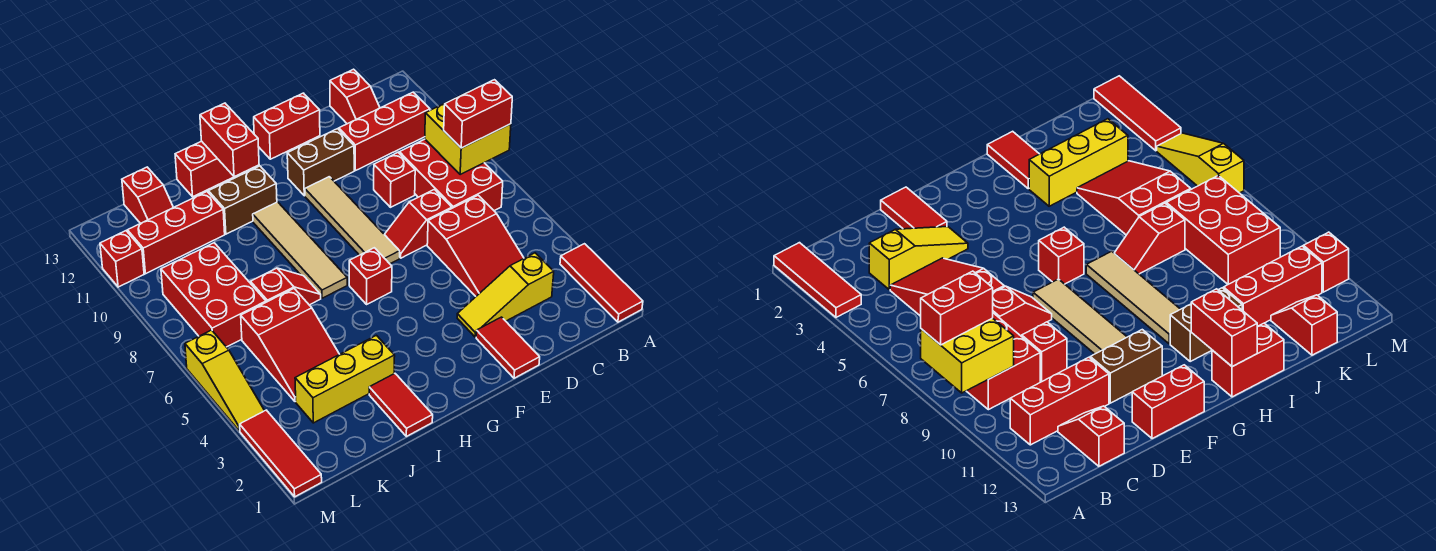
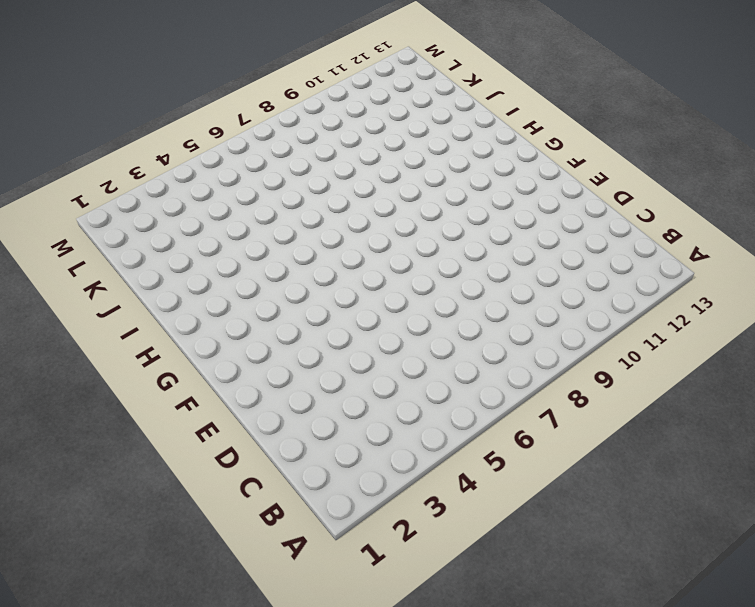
none -> red tile A1:A3 level 1
none -> red brick B7:C9 level 1
none -> red brick B11:D11 level 1

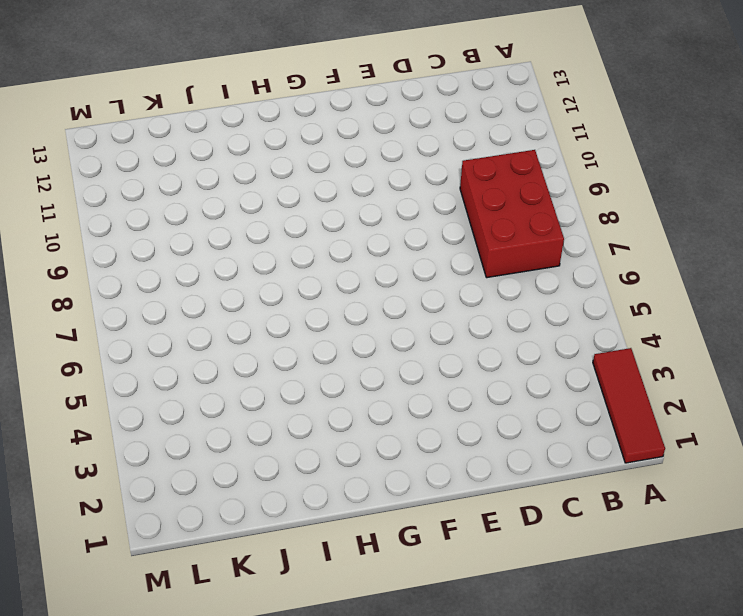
none -> red brick B11:D11 level 1
none -> yellow slope C3:E3 level 1 top C
none -> red slope C4:D6 level 1 top 6

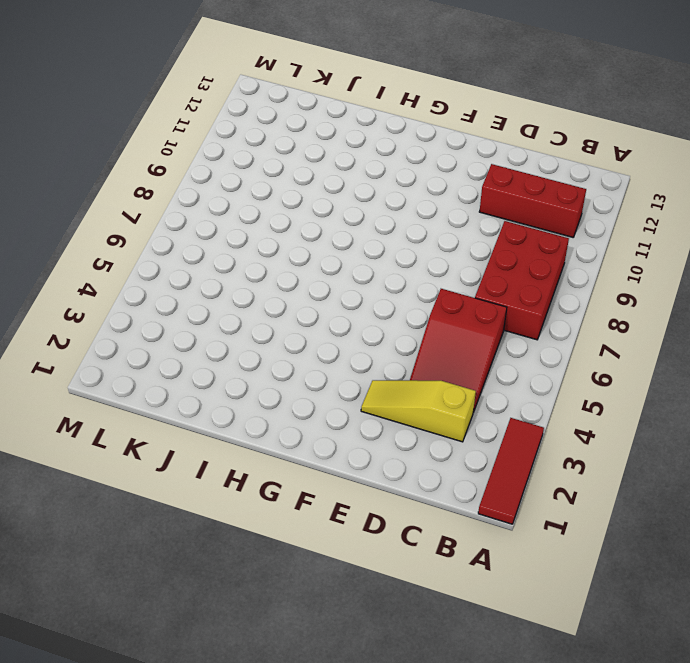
none -> red slope C12:C13 level 1 top 13
none -> red slope D7:E7 level 1 top D
none -> red brick D9 level 1

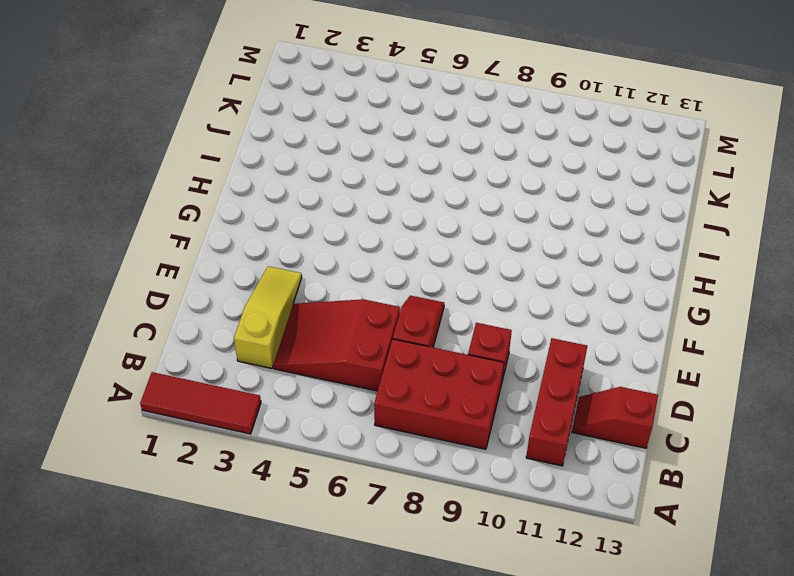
none -> red tile E1:E2 level 1
none -> brown brick E11:F11 level 1
none -> red brick E13:F13 level 1

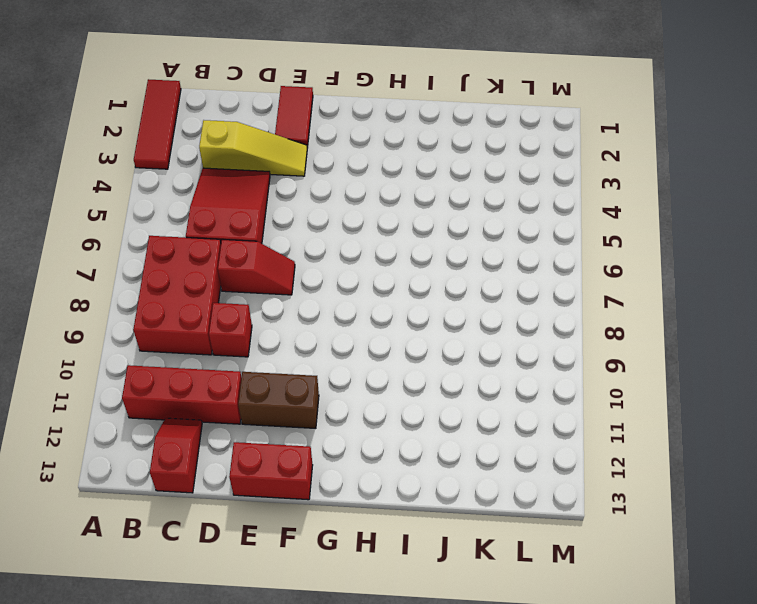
none -> tan tile F7:F10 level 1
none -> red brick G6 level 1
none -> tan tile H7:H10 level 1

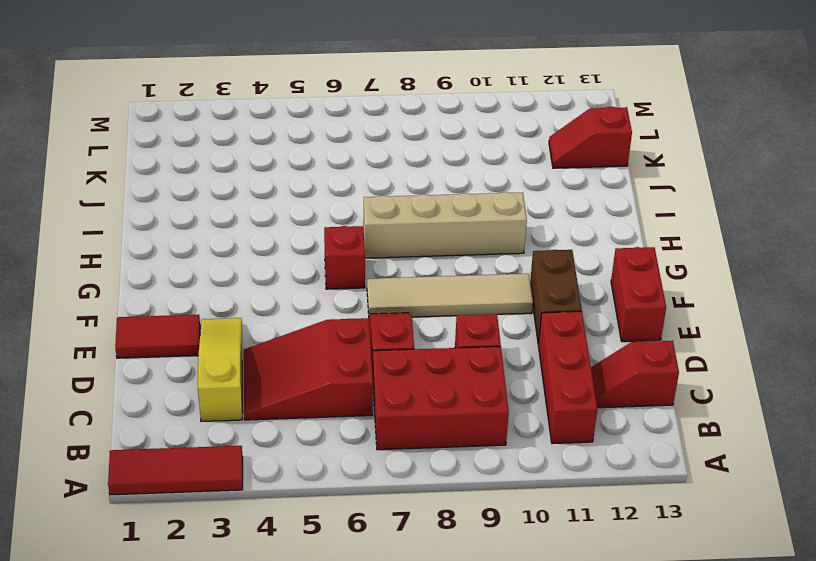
tan brick H7:H10 level 1 -> tan tile H7:H10 level 1
none -> brown brick H11:I11 level 1
none -> red brick H13:I13 level 1
none -> red tile I1:I2 level 1

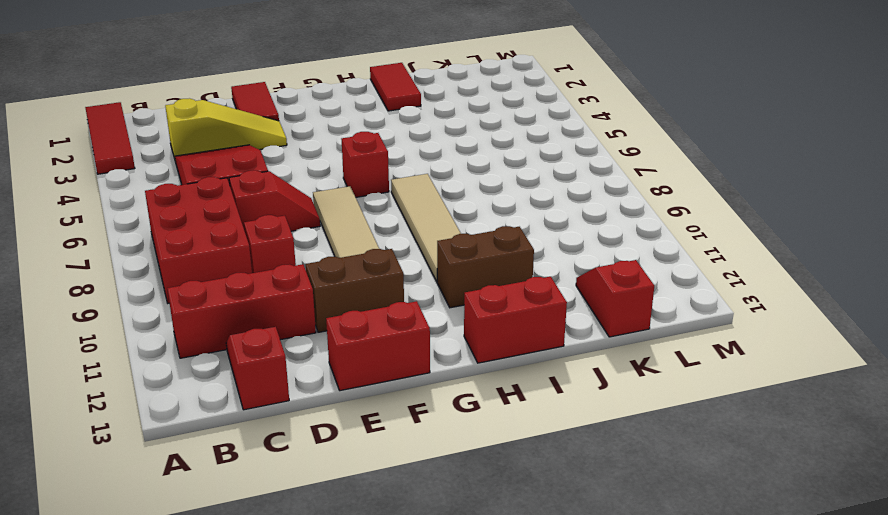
none -> yellow brick I3:K3 level 1
none -> red slope I7:J7 level 1 top J
none -> red slope J4:K6 level 1 top 6

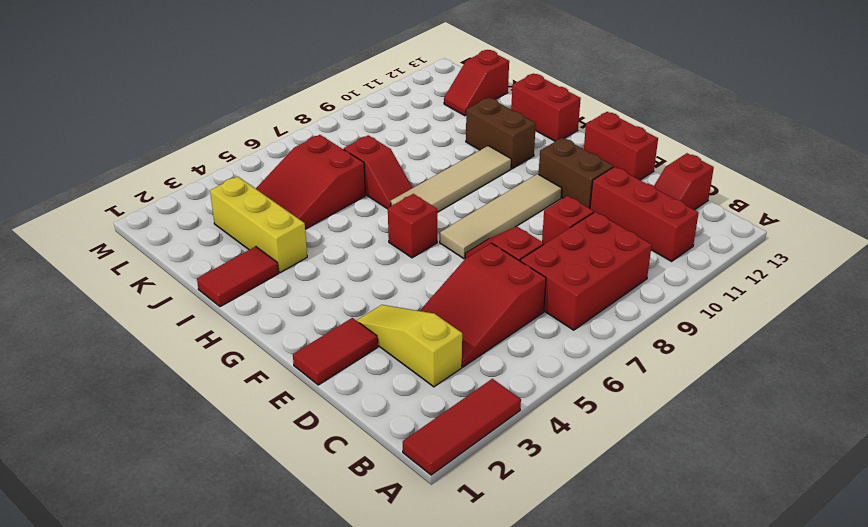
none -> red brick J11:L11 level 1
none -> red brick K7:L9 level 1
none -> red tile M1:M3 level 1

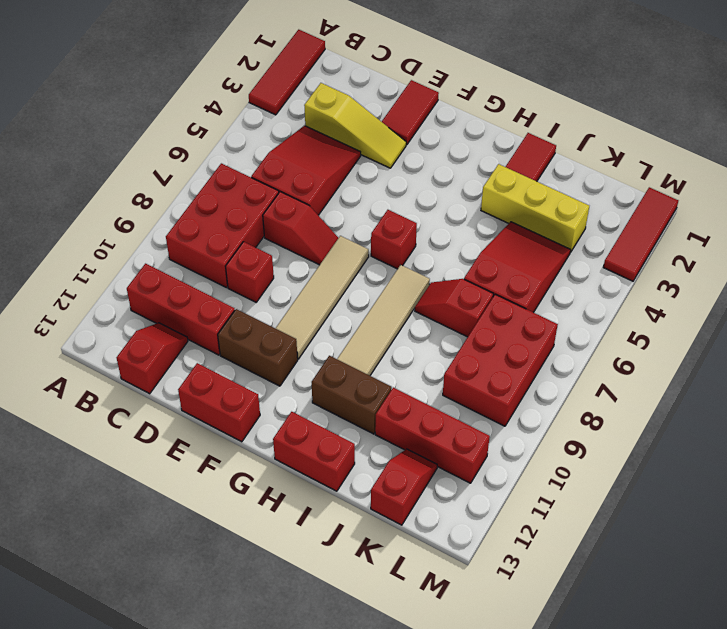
none -> yellow slope M4:M6 level 1 top 6
none -> red brick M11 level 1
none -> yellow brick A8:B9 level 2

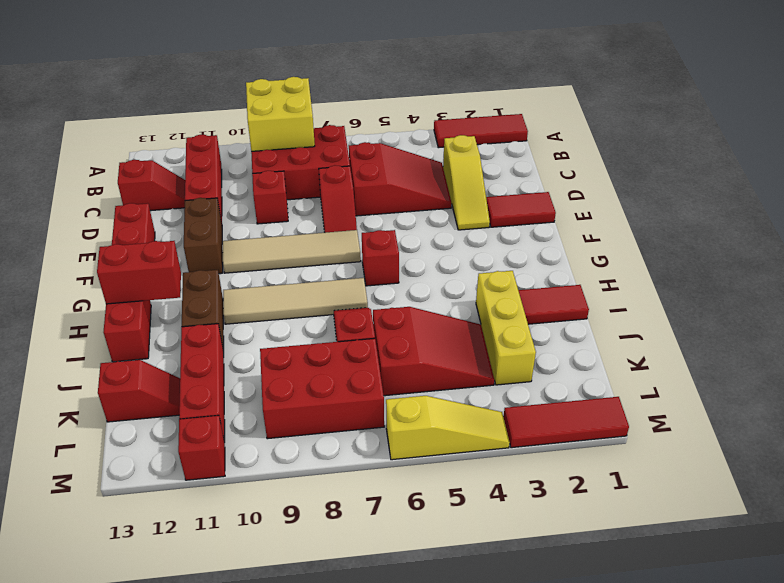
none -> red brick A8:B8 level 3

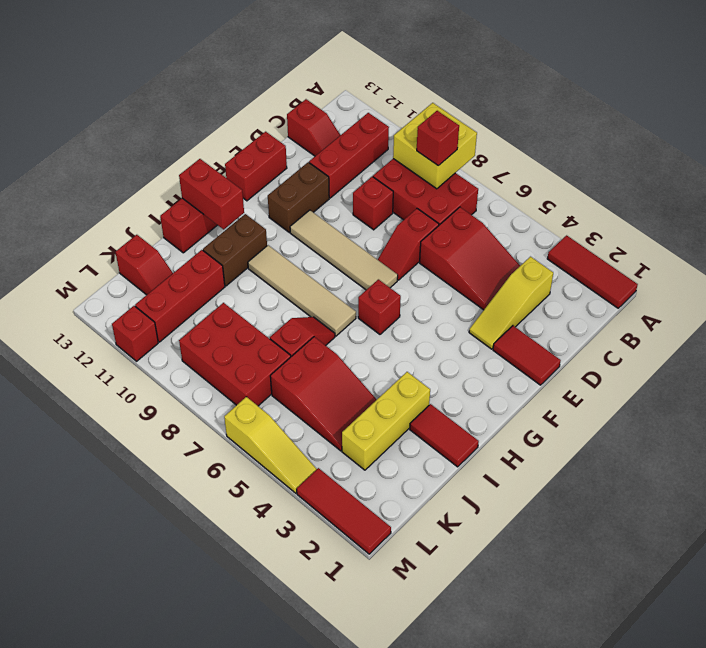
red brick B8 level 3 -> red brick A8:B8 level 3

